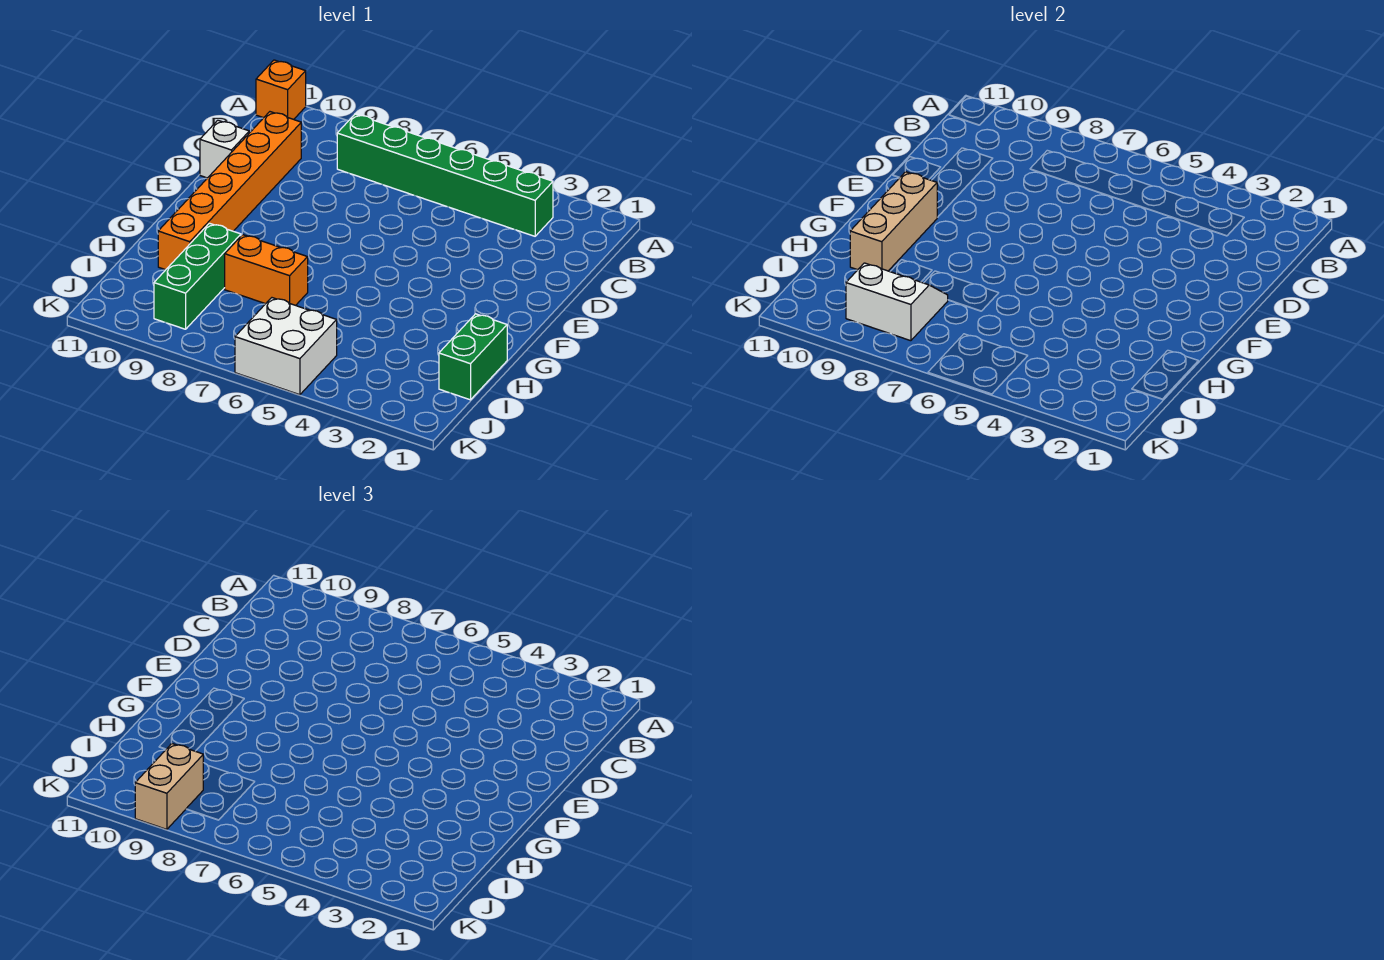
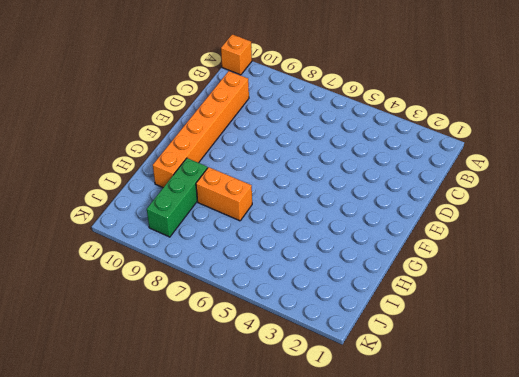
none -> green brick B3:B8 level 1
none -> white brick D11 level 1

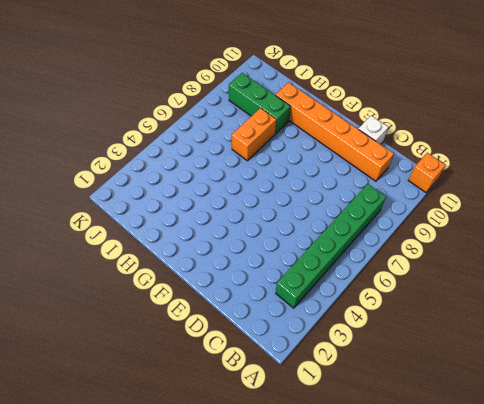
none -> green brick H1:I1 level 1
none -> white brick J5:K6 level 1

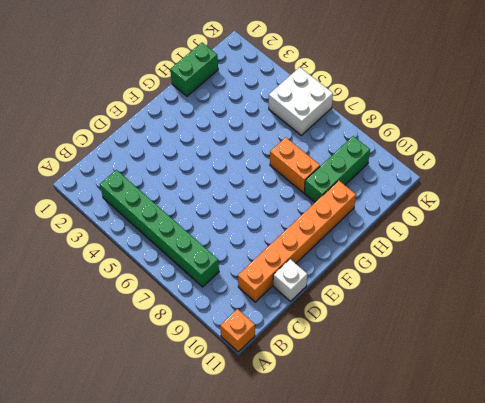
none -> tan brick F10:H10 level 2
none -> white slope I8:J9 level 2 top J

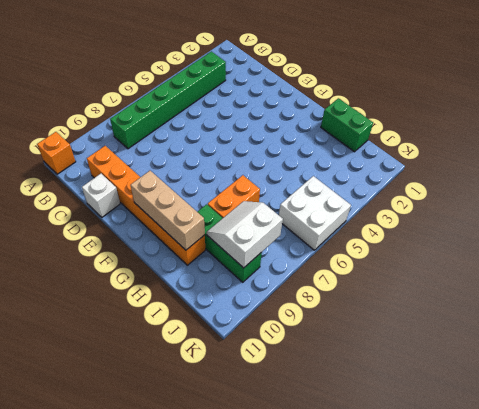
none -> tan brick J9:K9 level 3

